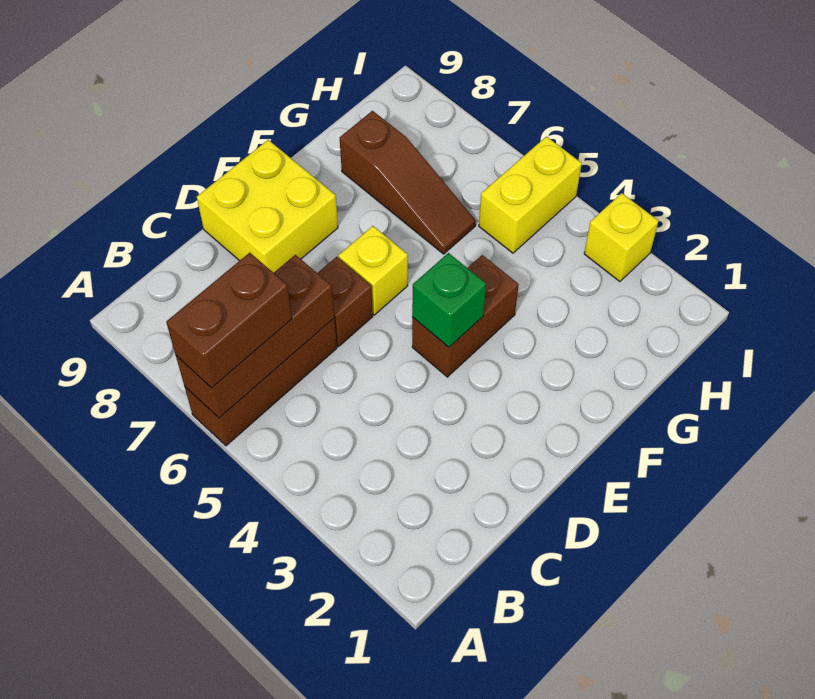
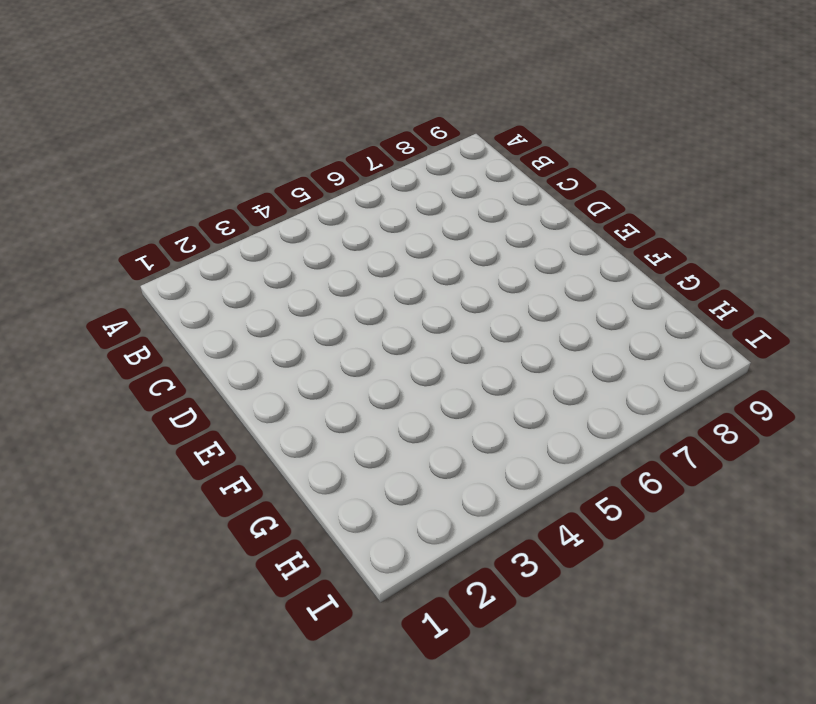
none -> brown brick A6:C6 level 1
none -> brown brick D6 level 1

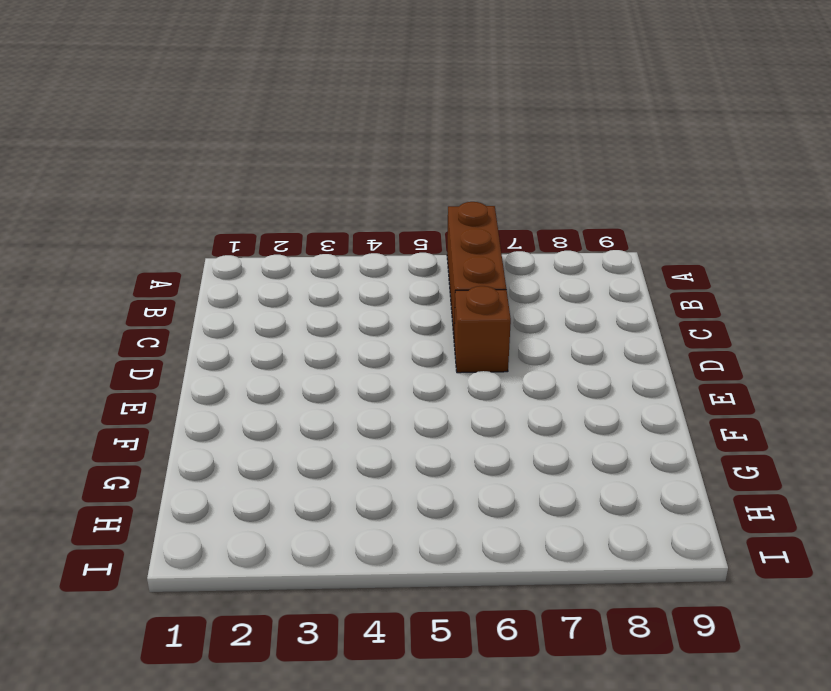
none -> yellow brick D8:E9 level 1
none -> brown brick E4:F4 level 1

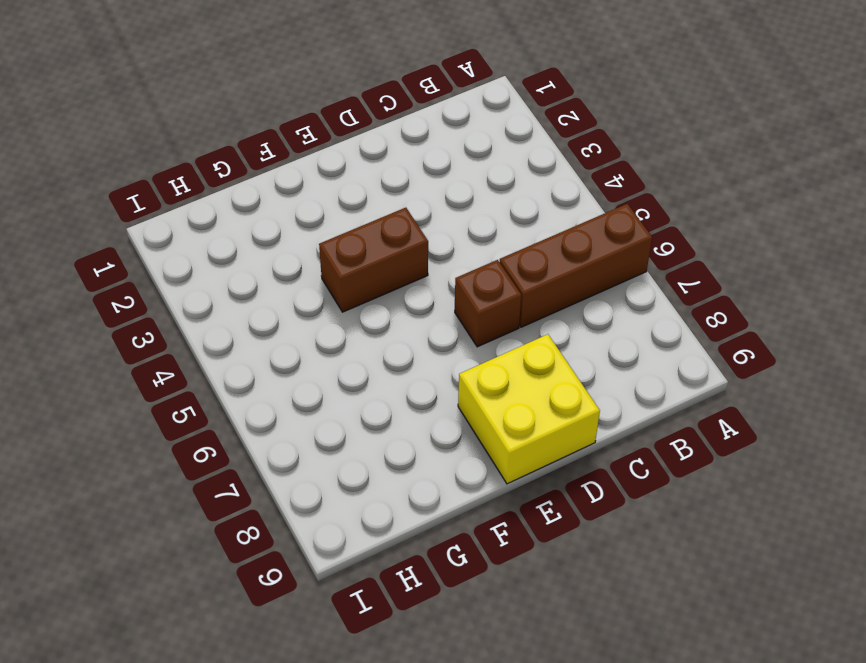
none -> yellow brick E6 level 1
none -> brown slope G6:G8 level 1 top 8

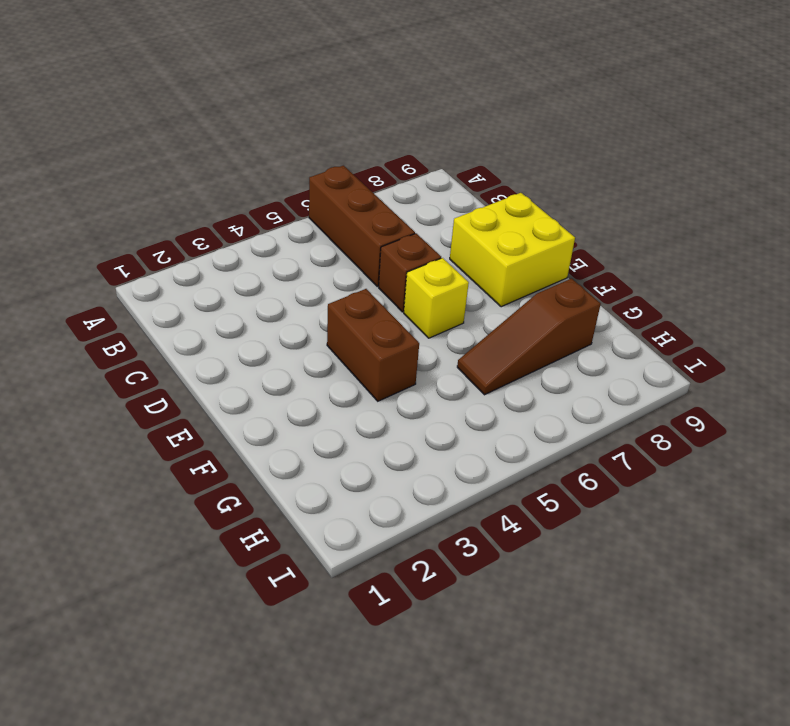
none -> yellow brick H5:I5 level 1
none -> yellow brick I3 level 1

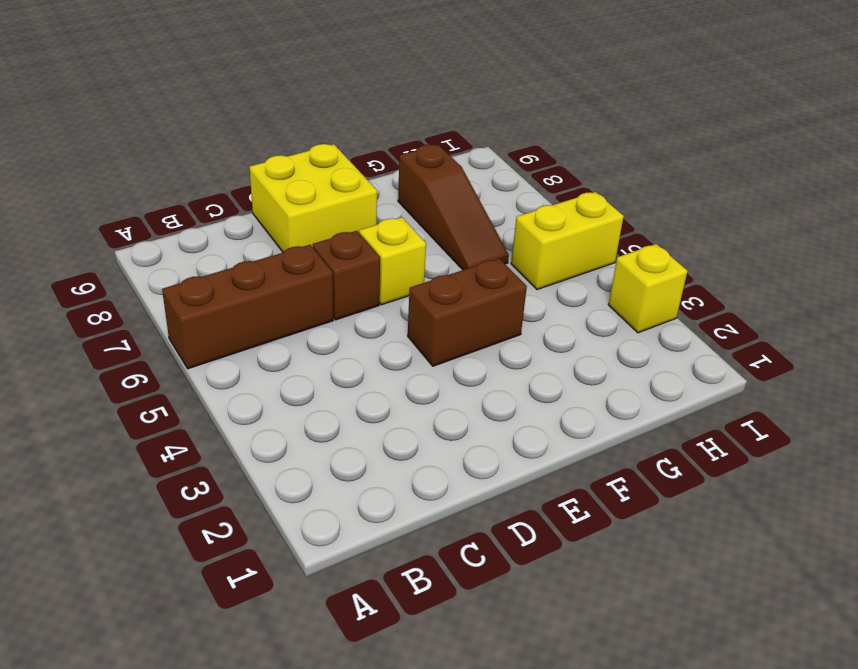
none -> brown brick A6:C6 level 2
none -> green brick E4 level 2

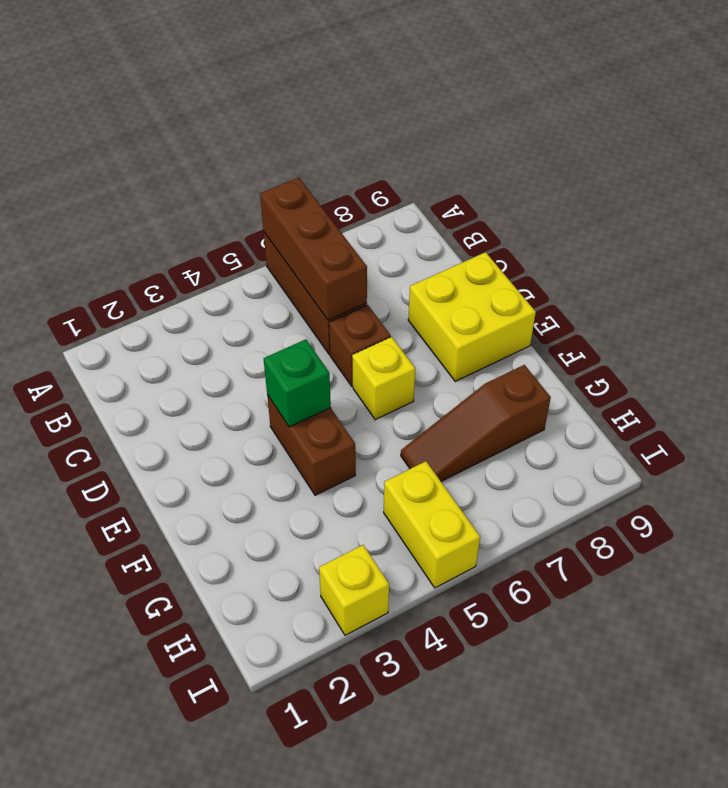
none -> brown brick A6:B6 level 3

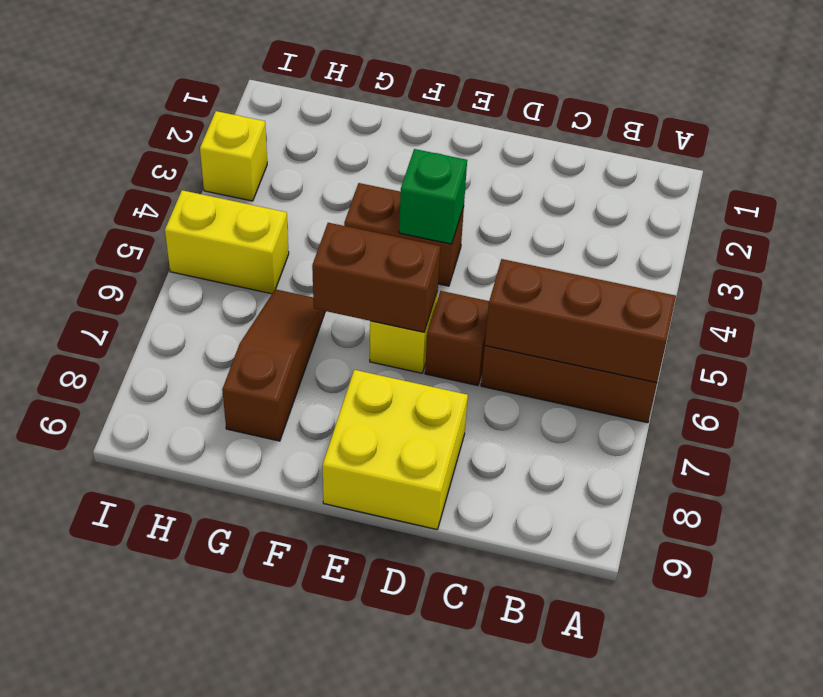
brown brick E6:F6 level 2 -> brown brick A6:B6 level 3

